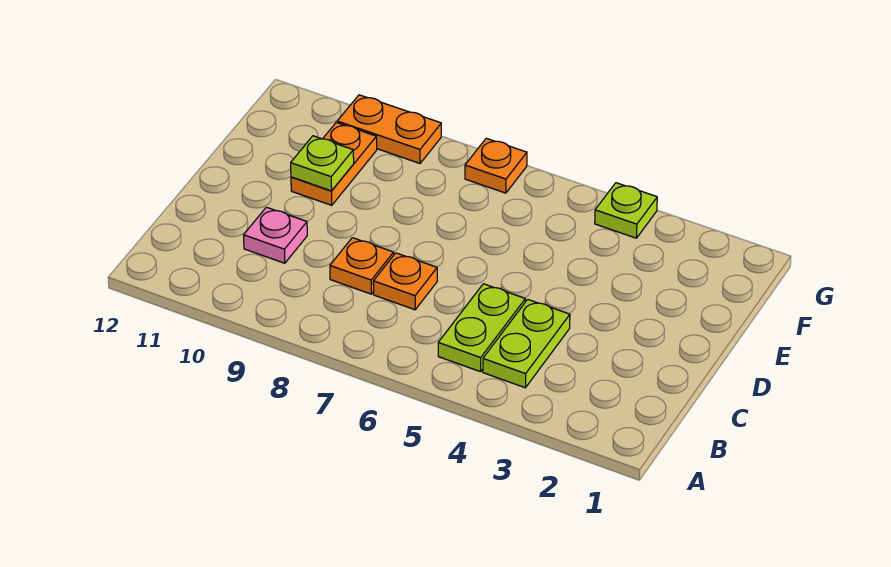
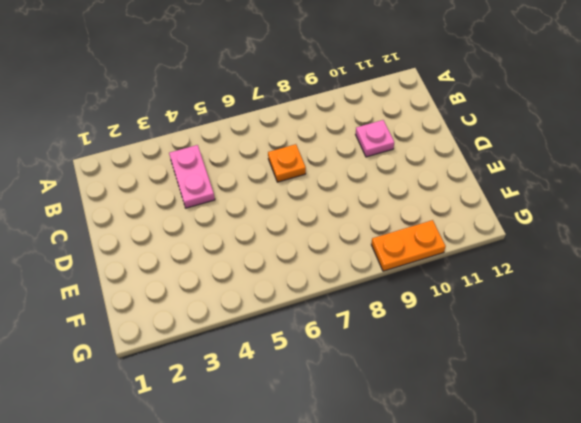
pink plate B4:C4 level 1 -> lime plate B4:C4 level 1
none -> lime plate B5:C5 level 1
none -> orange plate C8 level 1

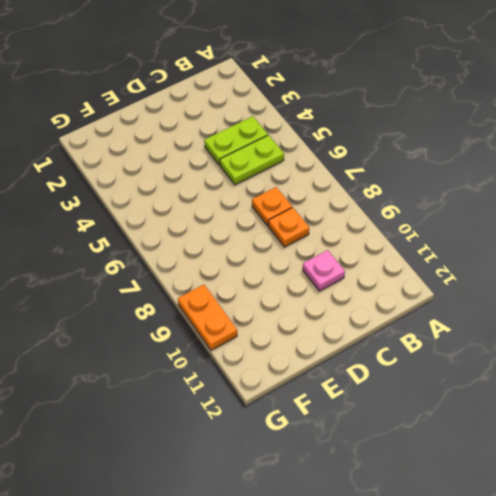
none -> orange plate E10:F10 level 1
none -> lime plate G4 level 1

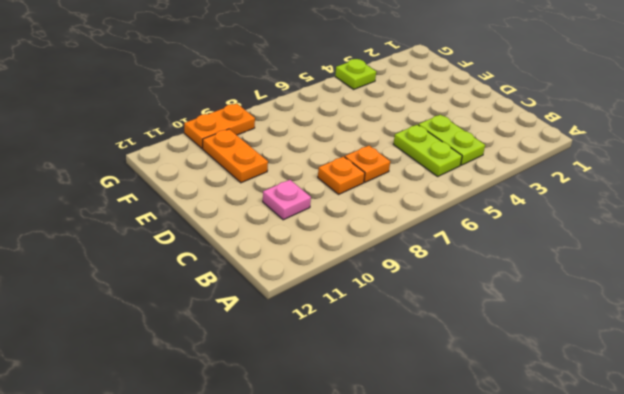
none -> orange plate G7 level 1
none -> lime plate E10 level 2

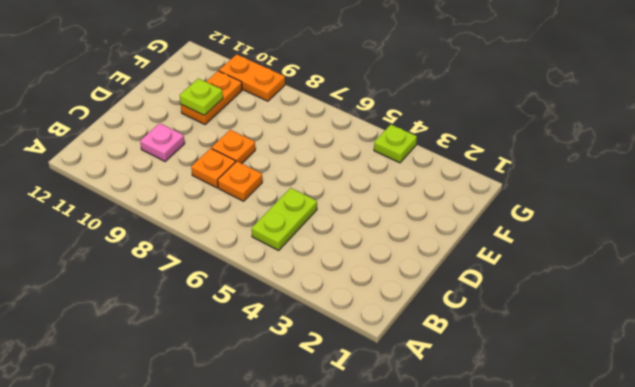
orange plate D8 level 1 -> orange plate G7 level 1
none -> lime plate B4:C4 level 1

